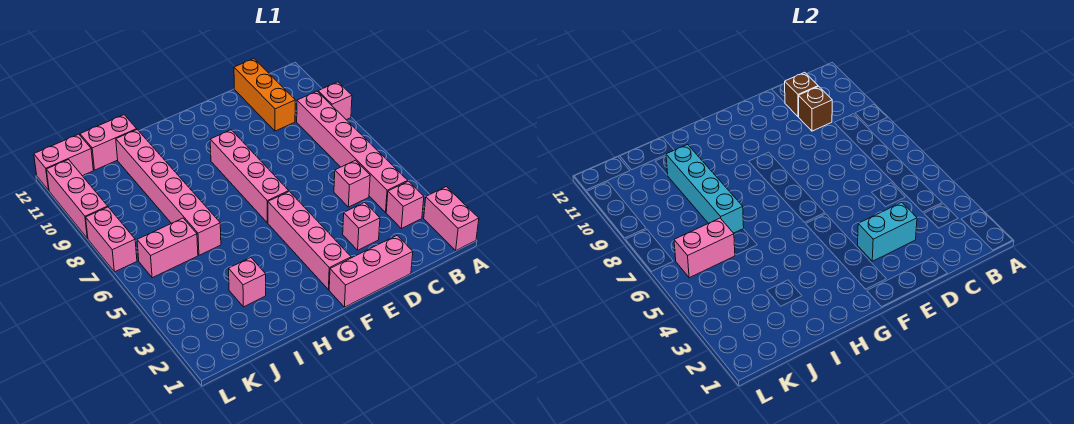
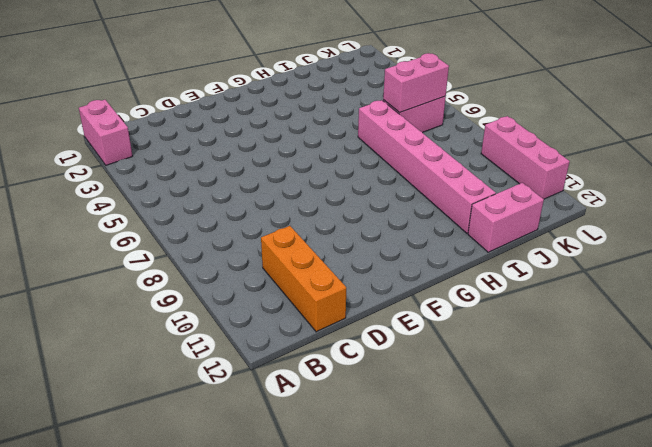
none -> pink brick A9 level 1
none -> pink brick B3 level 1
none -> pink brick B4:B9 level 1

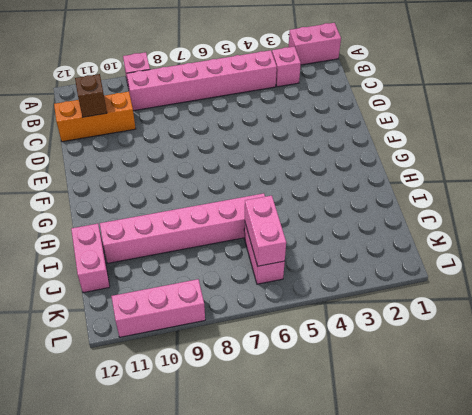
none -> pink brick C5 level 1
none -> pink brick D1:F1 level 1
none -> pink brick D3 level 1

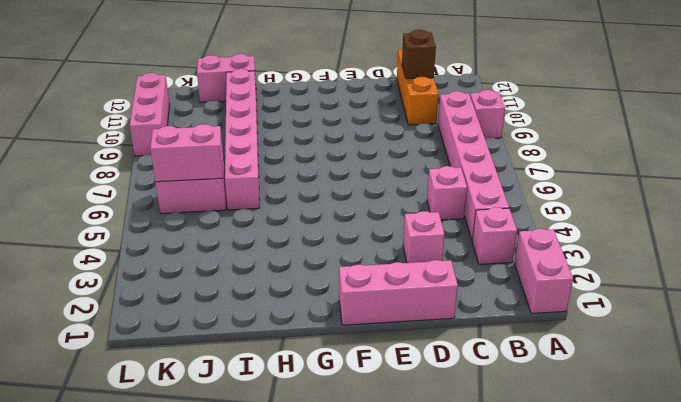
none -> pink brick F2:F5 level 1
none -> pink brick F6:F9 level 1
none -> pink brick I3 level 1

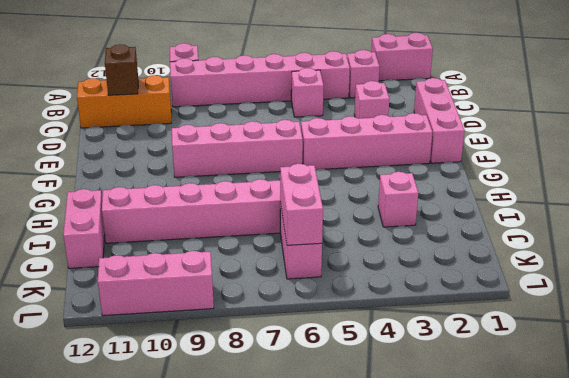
none -> pink brick K12:L12 level 1
none -> pink brick L7:L8 level 1
none -> brown brick C10 level 2

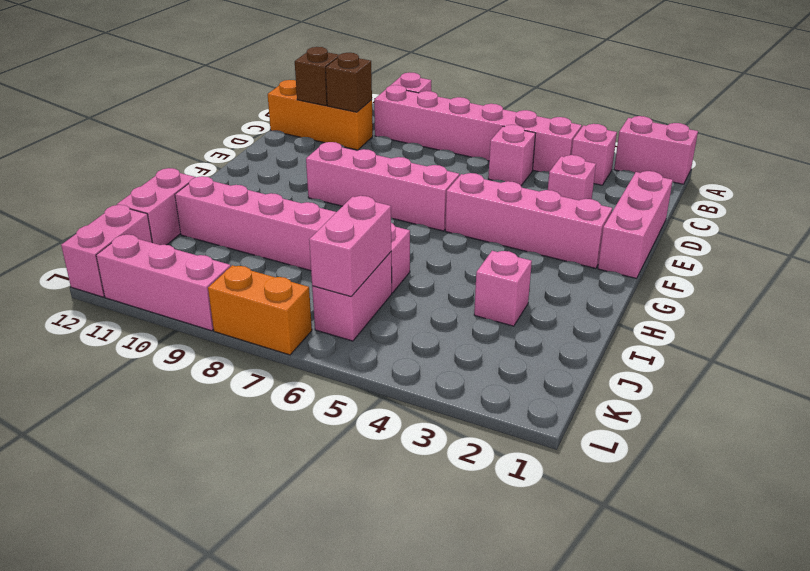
orange brick L7:L8 level 1 -> pink brick L7:L8 level 1
none -> cyan brick D3:E3 level 2
none -> cyan brick I7:I10 level 2

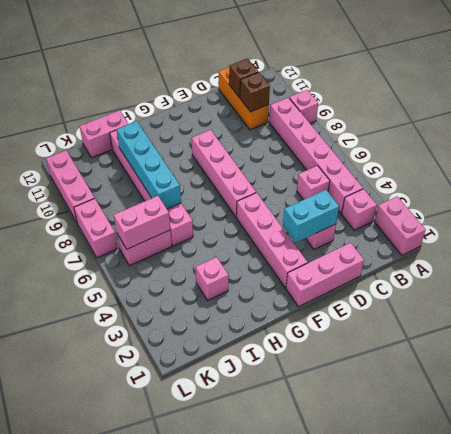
none -> pink brick K12:L12 level 1

